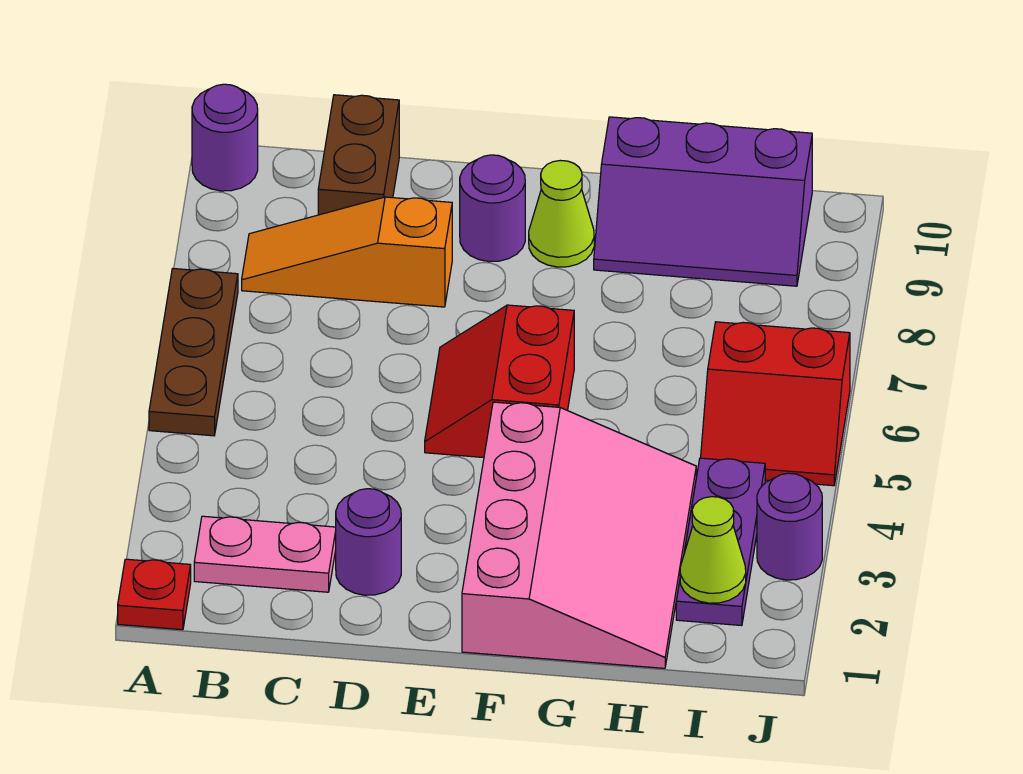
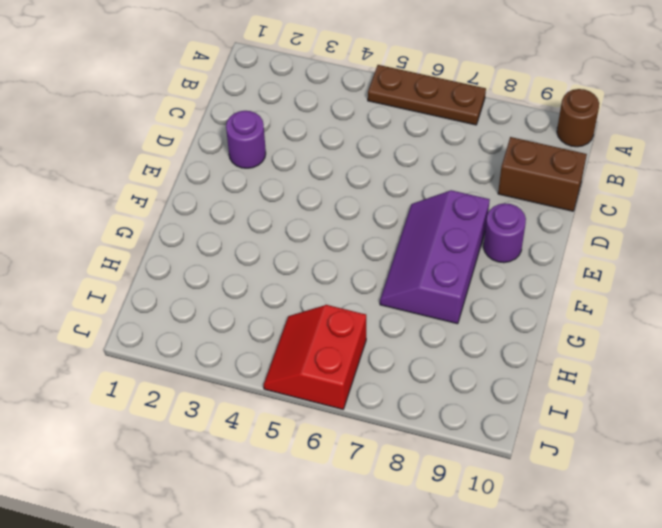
brown round brick A10 level 1 -> purple round brick A10 level 1
purple slope E7:G8 level 1 top 8 -> purple slope G9:I10 level 1 top 10
none -> red plate A1 level 1
none -> pink plate B2:C2 level 1
none -> orange slope B8:D8 level 1 top D

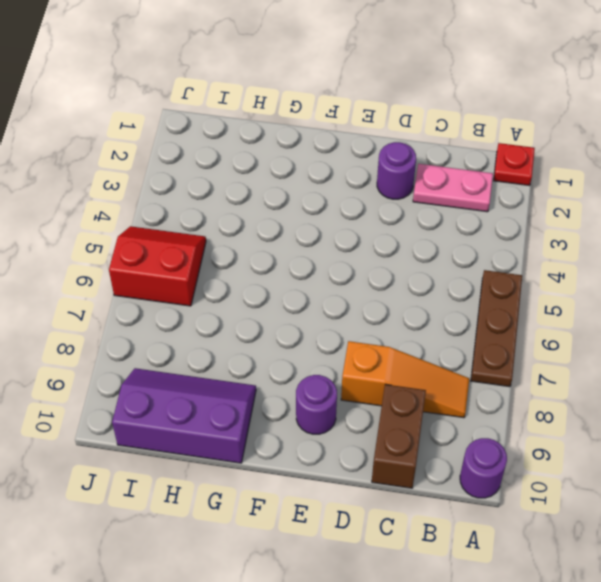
none -> red slope E5:F6 level 1 top F
none -> pink slope F1:H4 level 1 top F
none -> lime cone F9 level 1

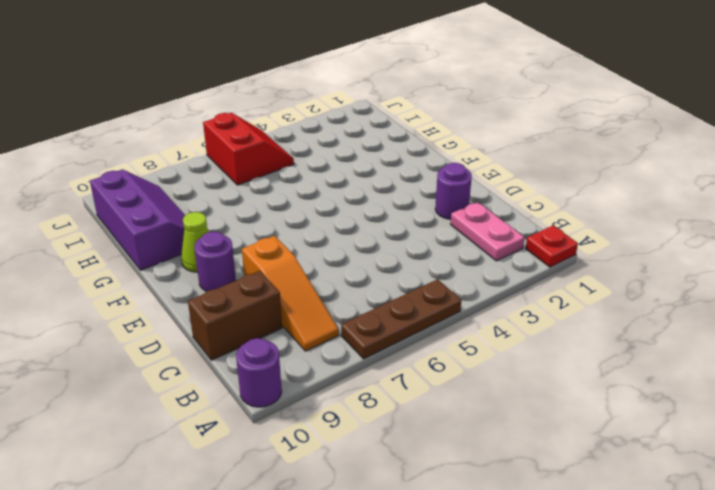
none -> red slope E5:F6 level 1 top F
none -> pink slope F1:H4 level 1 top F
none -> purple plate I2:I4 level 1

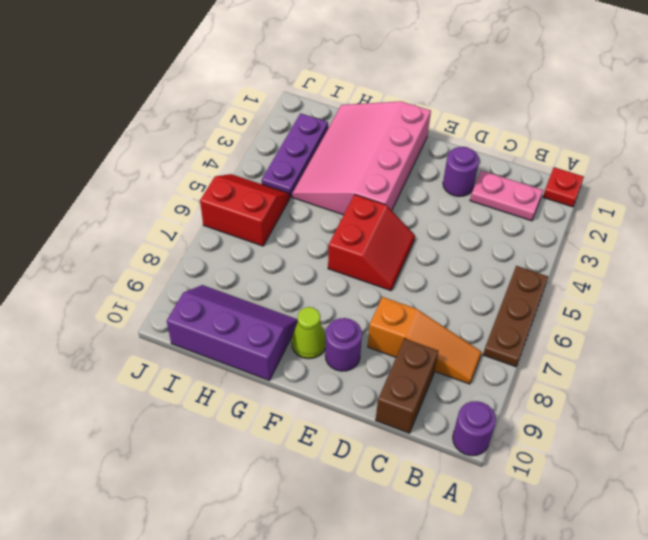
none -> purple round brick J3 level 1
none -> lime cone I2 level 2

